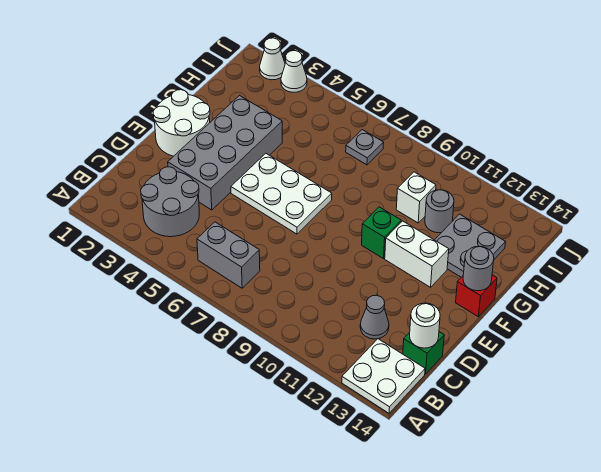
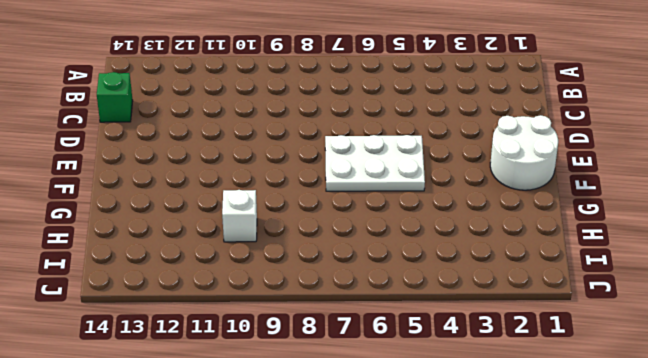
none -> white plate A13:B14 level 1
none -> grey round brick B3:C4 level 1
none -> grey brick B6:B7 level 1

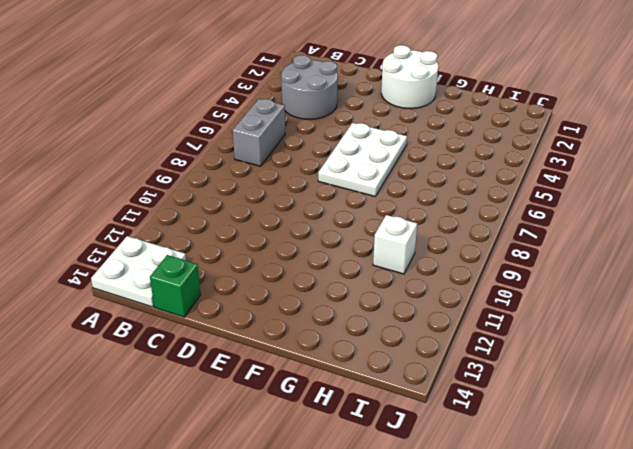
none -> grey cone C12 level 1
none -> grey brick D3:G4 level 1
none -> green brick F10 level 1

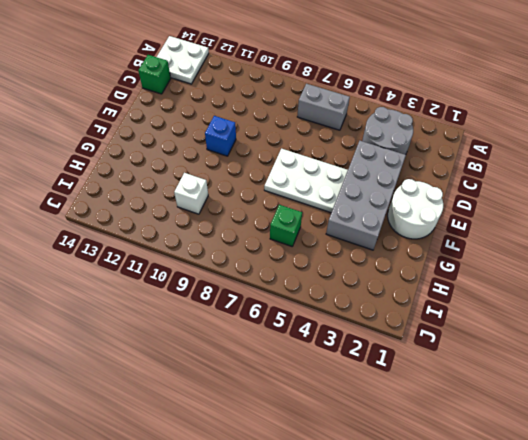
blue brick E10 level 1 -> none
green brick H6 level 1 -> green brick F10 level 1
none -> grey cone C12 level 1
none -> white brick F11:F12 level 1
none -> red brick F14 level 1

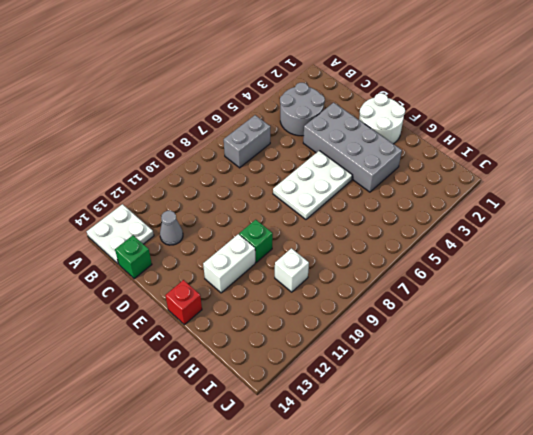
none -> grey plate G12:H13 level 1
none -> grey round brick H11 level 1
none -> grey plate I7 level 1

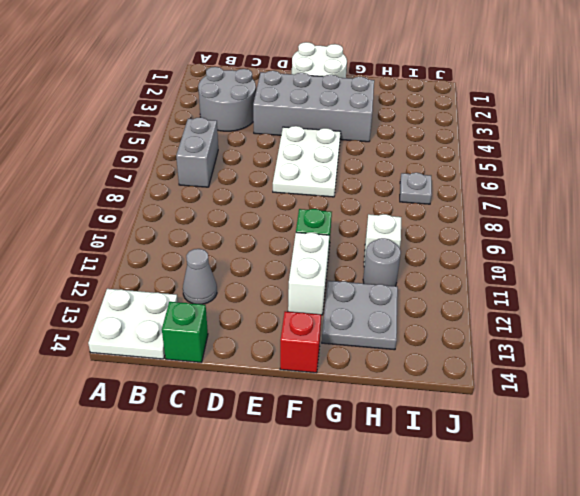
none -> white cone J2 level 1
none -> white cone J3 level 1
none -> white round brick C14 level 2

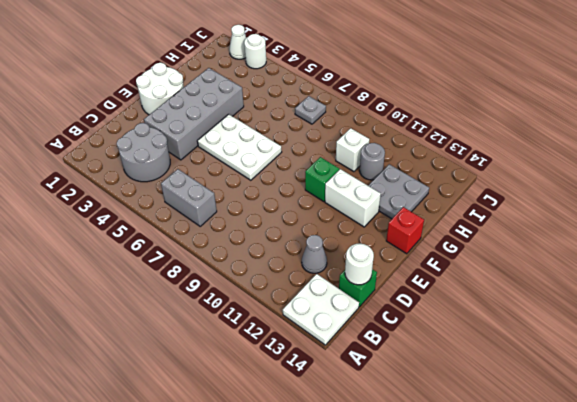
white round brick J3 level 1 -> white cone J3 level 1
none -> grey round brick F14 level 2

